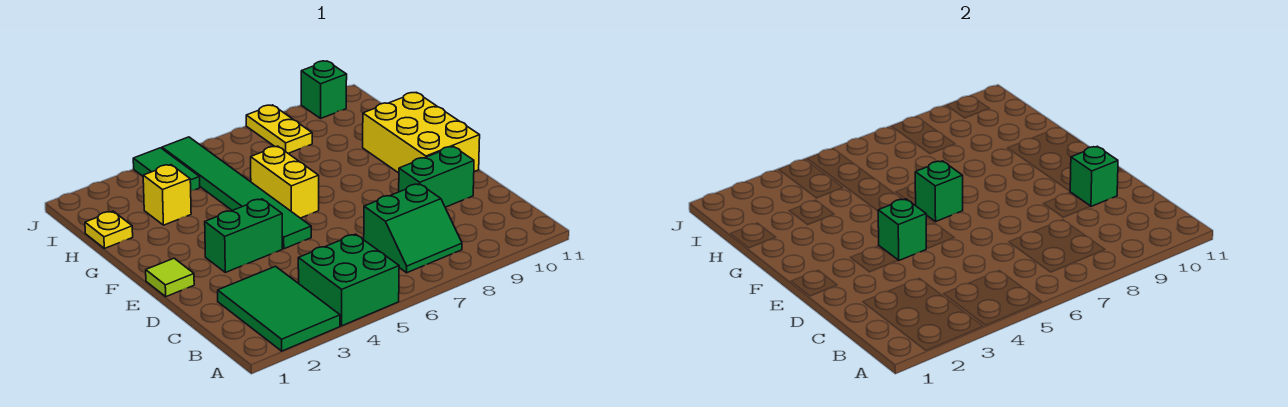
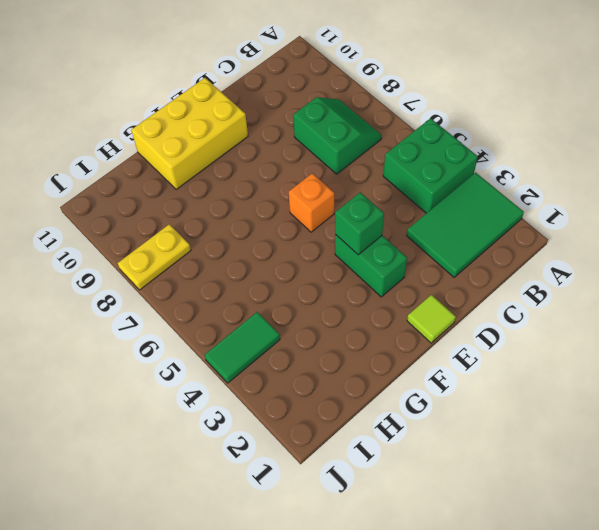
orange brick E6 level 1 -> none
none -> green brick D9:D10 level 1
none -> green tile E5:J5 level 1
none -> yellow brick F6:G6 level 1

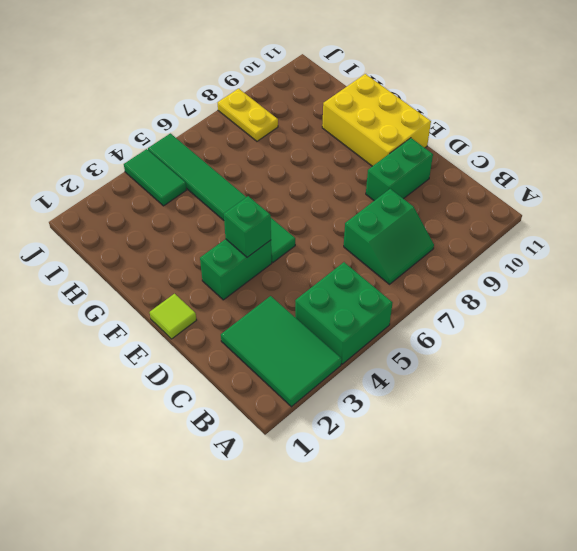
none -> yellow brick F6:G6 level 1
none -> yellow plate H1 level 1
none -> yellow brick H3 level 1

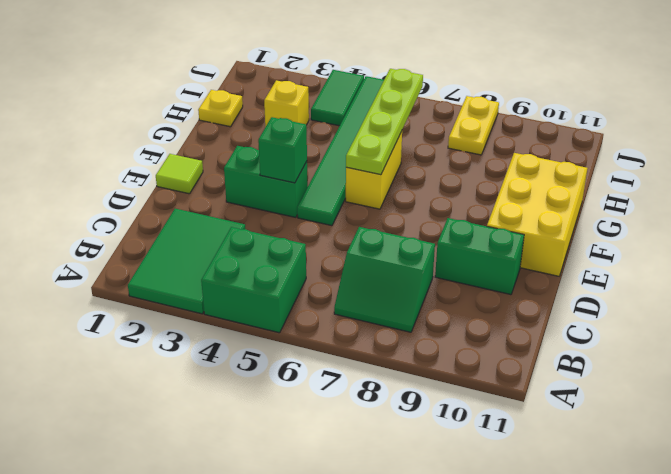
lime plate F6:I6 level 2 -> green brick F6 level 2
none -> green brick J10 level 1
none -> green brick D10 level 2

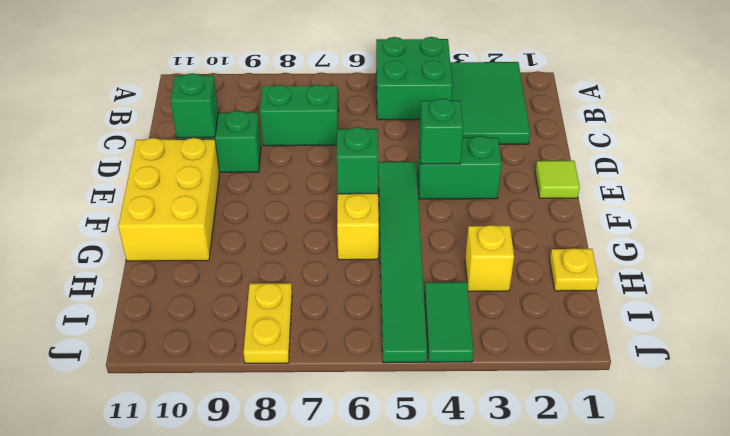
none -> green brick J10 level 1

